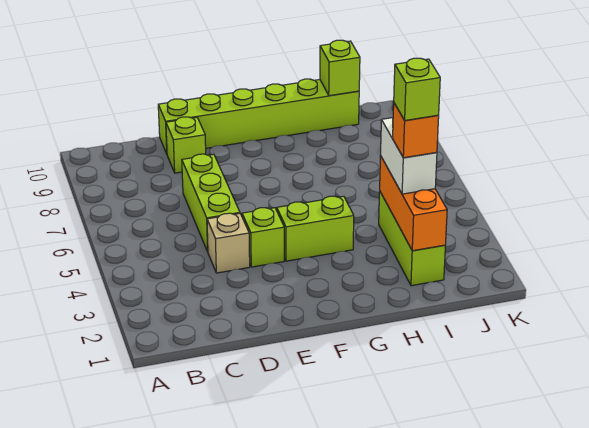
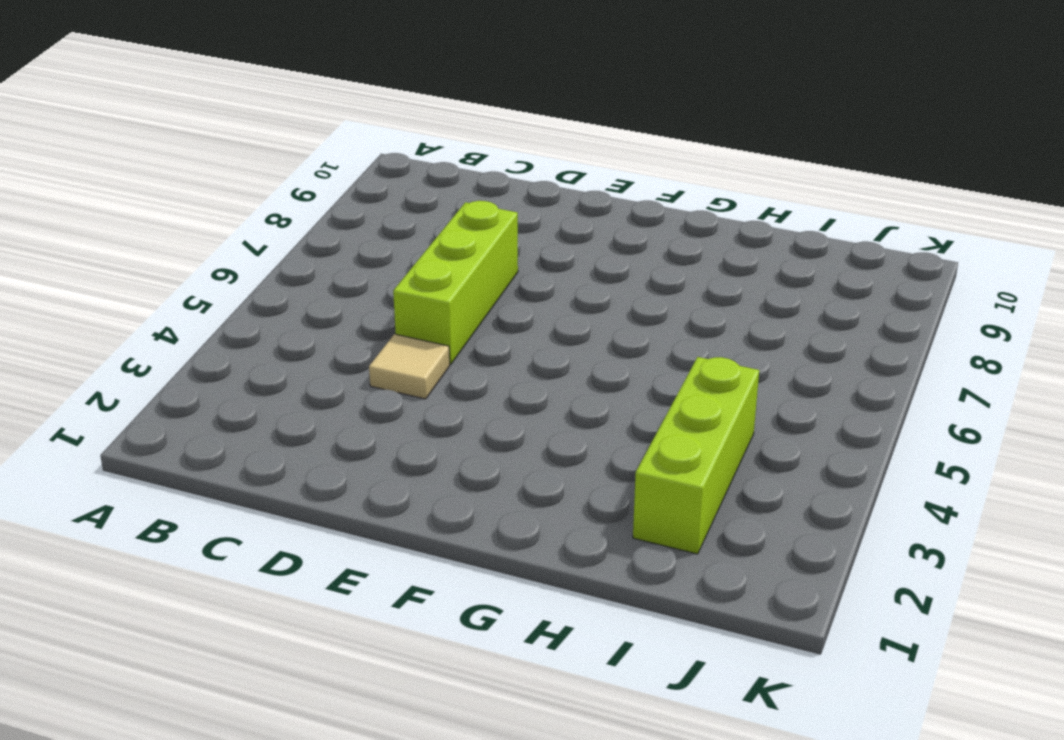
tan tile D4 level 1 -> tan brick D4 level 1
none -> lime brick D9 level 1
none -> lime brick D10:I10 level 1
none -> lime brick E4 level 1

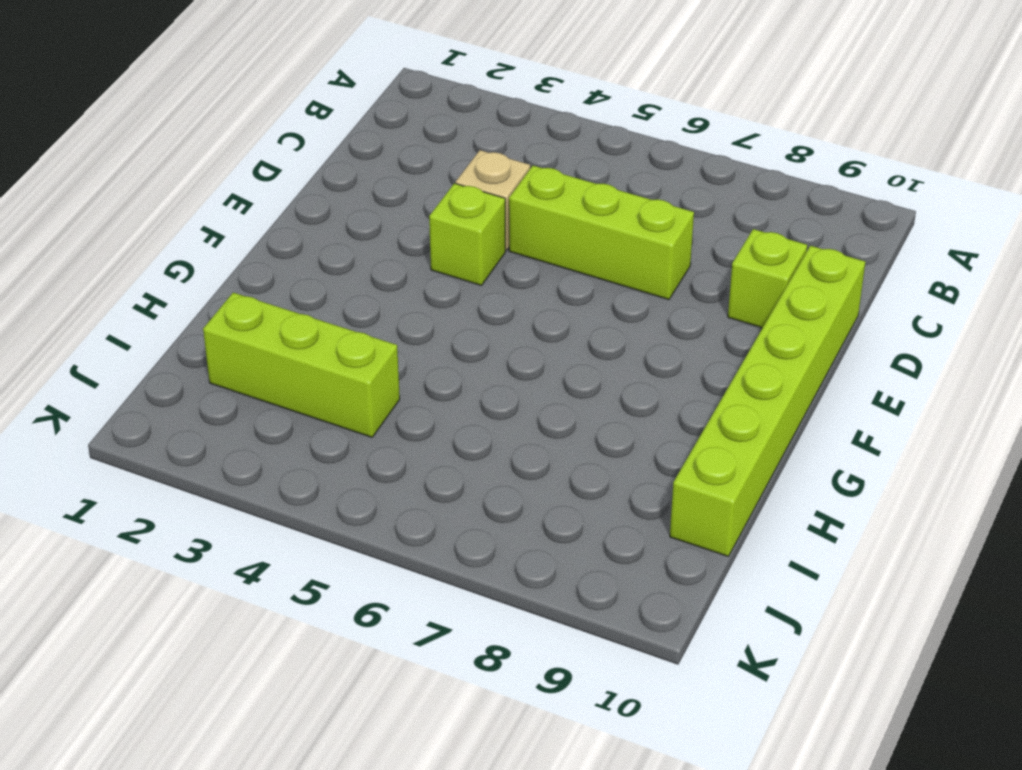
none -> lime brick F4:G4 level 1
none -> orange brick I2:I4 level 2
none -> lime brick I10 level 2

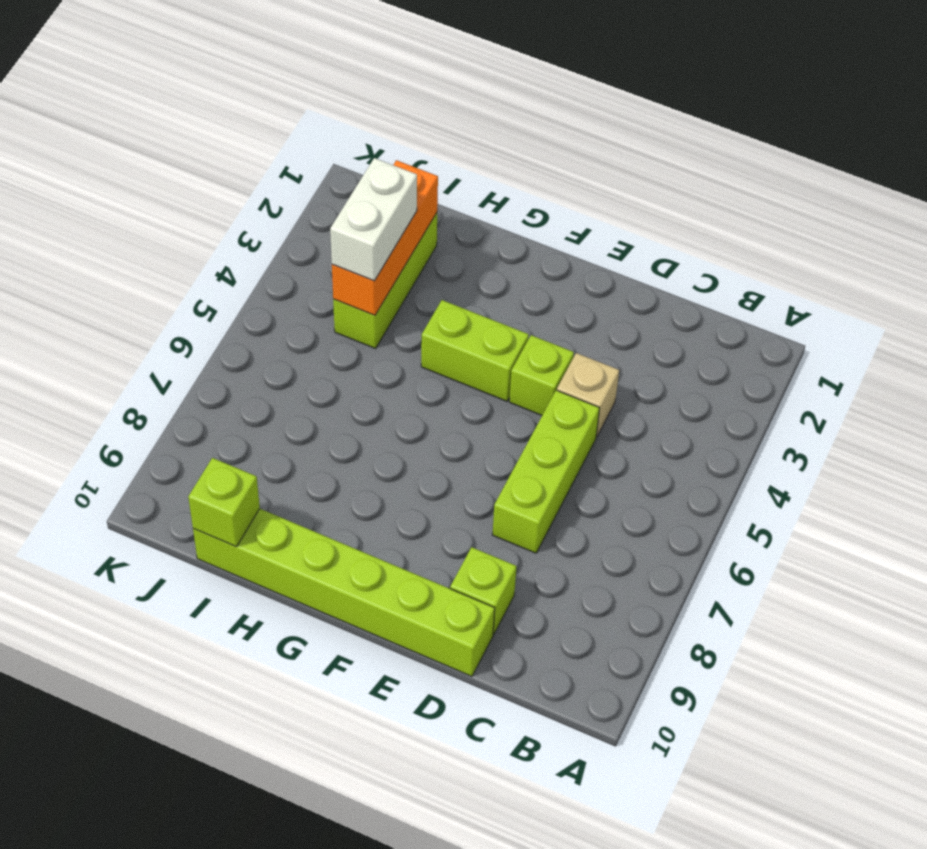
none -> orange brick I3 level 4
none -> lime brick I3 level 5

